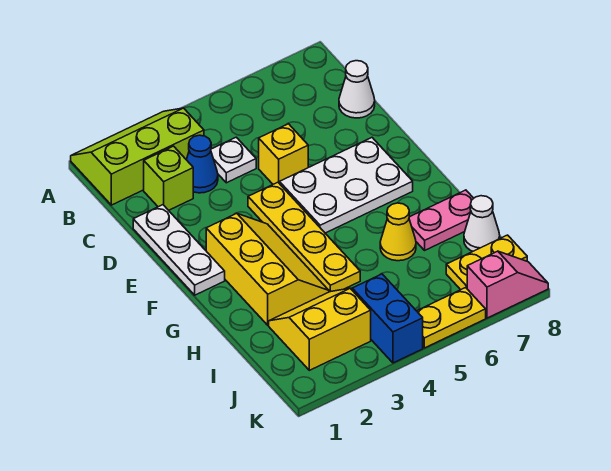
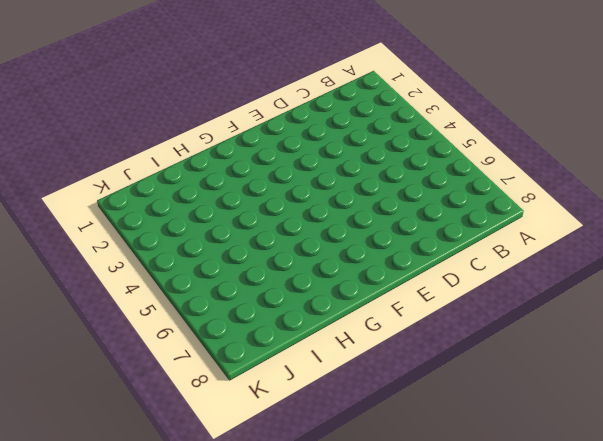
none -> lime slope A1:B3 level 1 top B
none -> lime brick C2 level 1
none -> blue cone C3 level 1

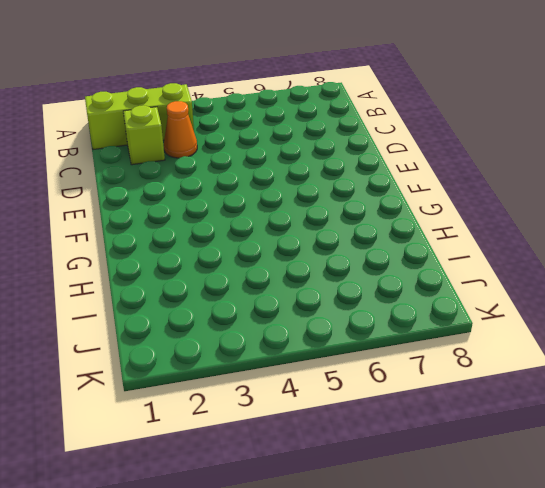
orange cone C3 level 1 -> blue cone C3 level 1
none -> white plate C4 level 1
none -> white cone C8 level 1
none -> white plate D1:F1 level 1

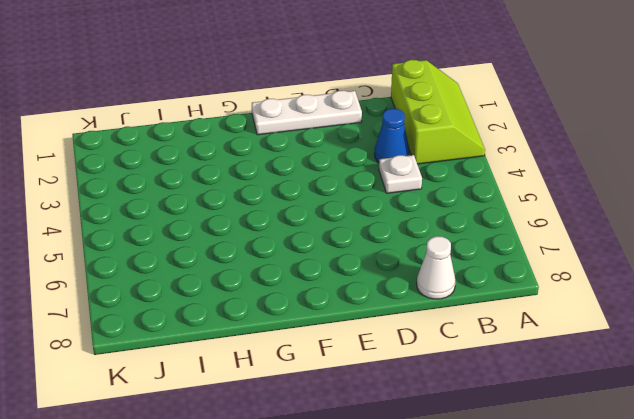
none -> lime brick C2 level 1
none -> yellow brick D5 level 1
none -> yellow plate E4:H4 level 1

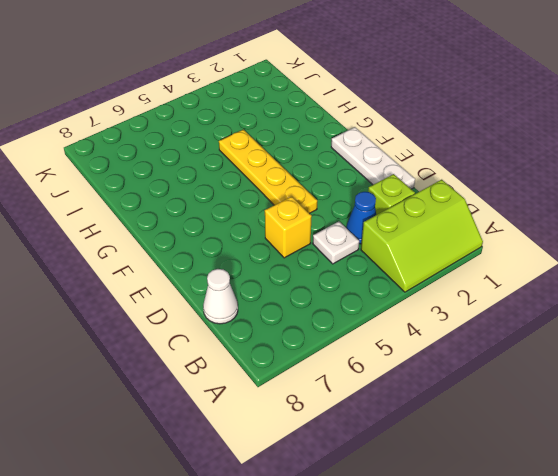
none -> white plate E5:F7 level 1
none -> yellow slope F2:H3 level 1 top 2
none -> yellow cone H6 level 1

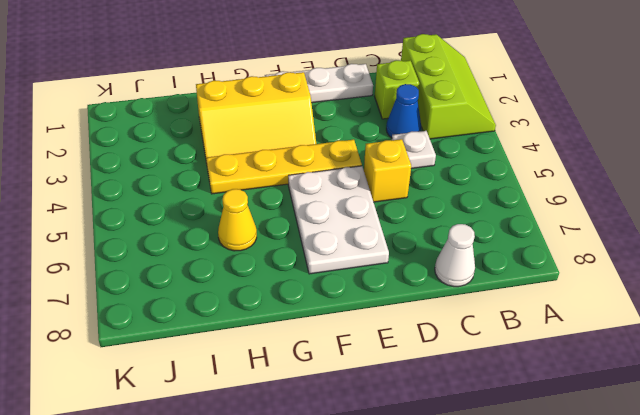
none -> pink plate H7:H8 level 1
none -> yellow slope I2:J3 level 1 top J
none -> white cone I8 level 1

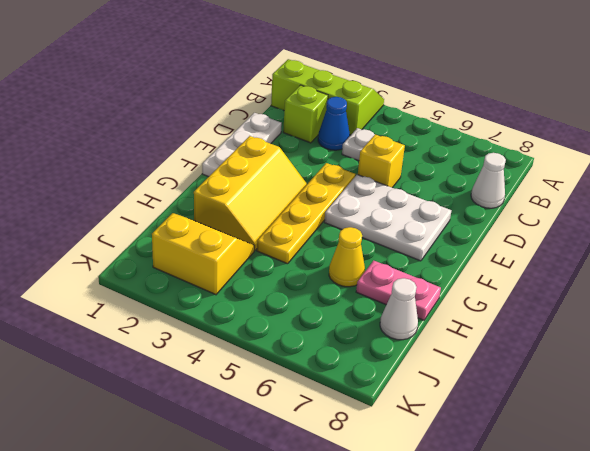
none -> blue brick J4:K4 level 1
none -> yellow plate J7:J8 level 1
none -> yellow plate K5:K6 level 1

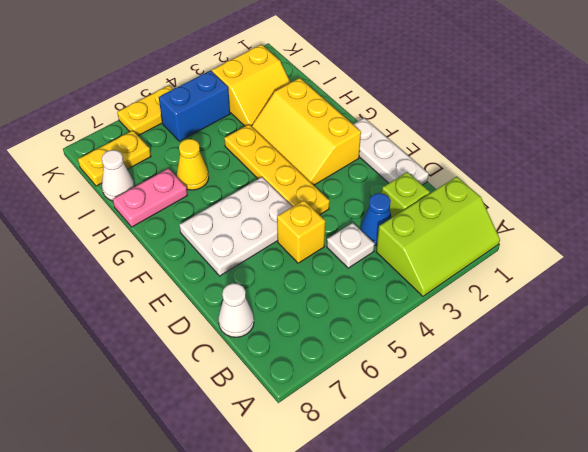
blue brick J4:J5 level 1 -> blue brick J4:K4 level 1
none -> pink slope K7:K8 level 1 top 7

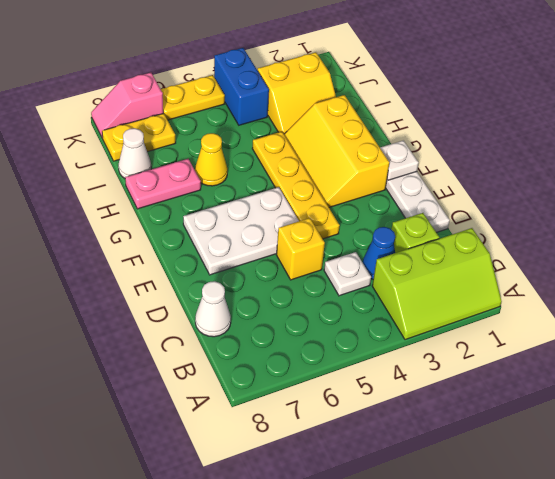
white plate F1 level 2 -> none

